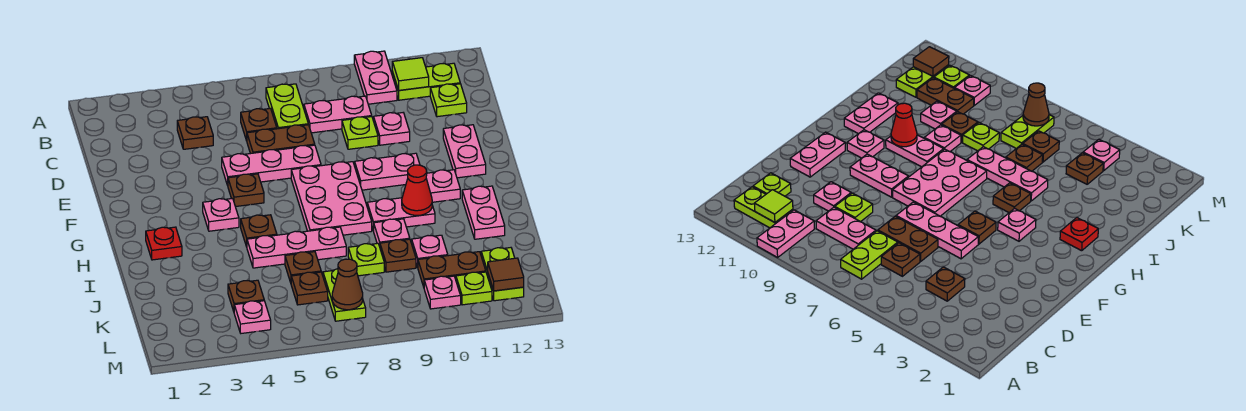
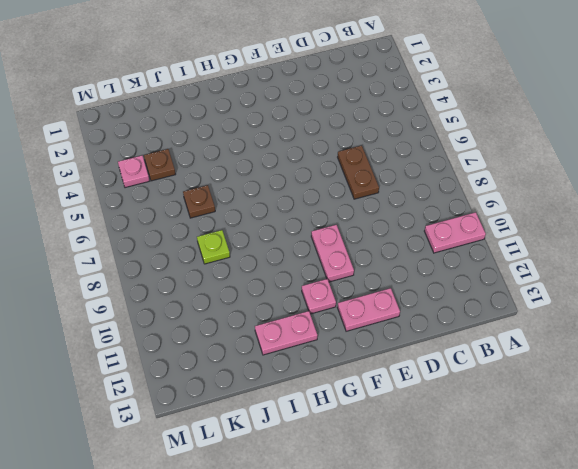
none -> lime plate B7:C7 level 1
none -> lime plate B11:B12 level 1
none -> brown plate C4 level 1
none -> brown plate C6 level 1

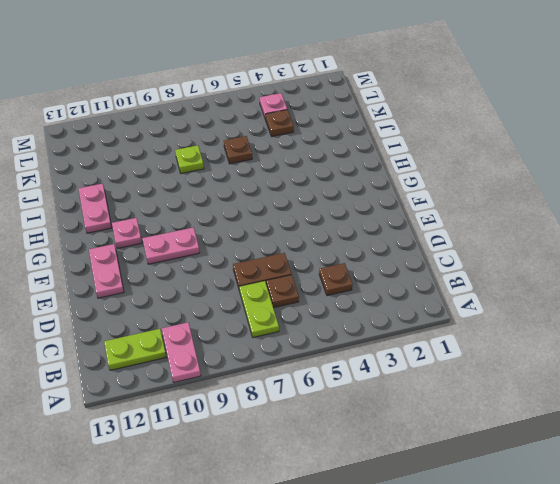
none -> pink plate C8:C9 level 1
none -> lime plate C12 level 1
none -> lime plate D9 level 1
none -> pink plate D10 level 1

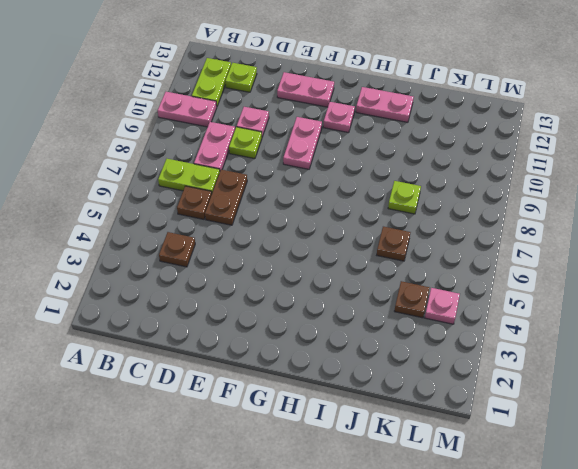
none -> pink plate E5:E7 level 1
none -> brown plate F5 level 1
none -> pink plate F7:H8 level 1
none -> pink plate G4 level 1

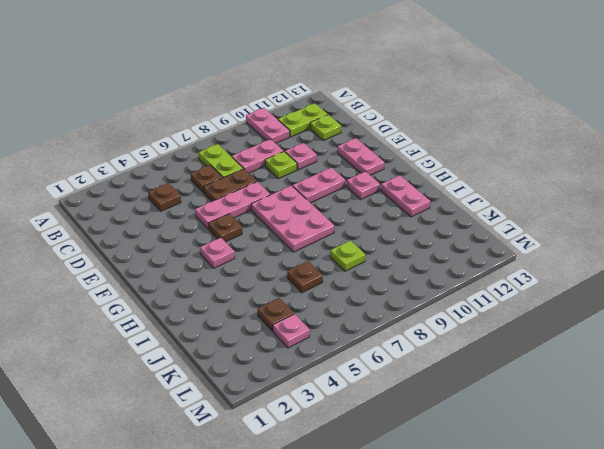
none -> red plate H2 level 1
none -> brown plate H5 level 1
none -> pink plate H9:H10 level 1
none -> pink plate I5:I7 level 1

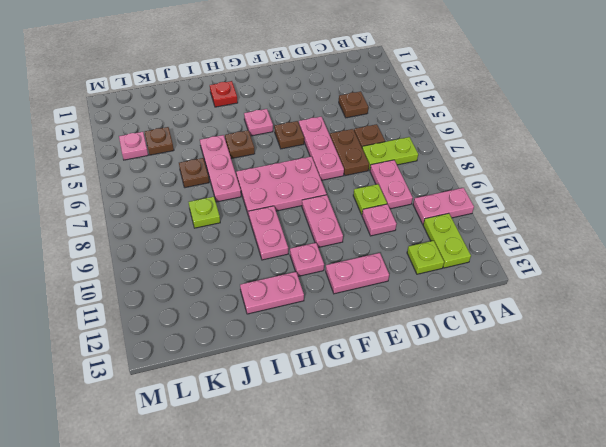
none -> pink plate I9 level 1
none -> brown plate J9 level 1
none -> pink plate J10 level 1
none -> brown plate K6 level 1

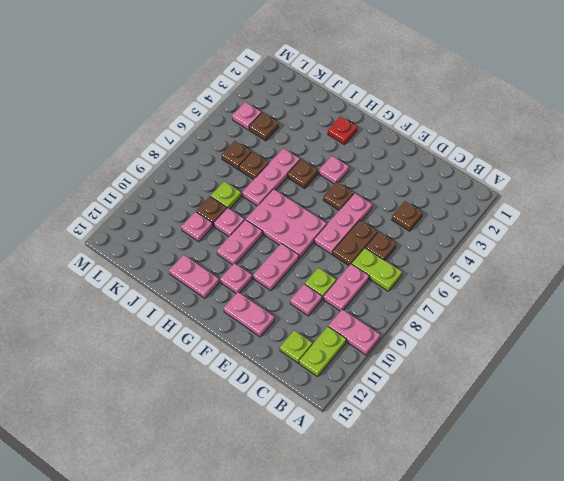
none -> lime plate K7:L7 level 1
none -> brown plate K10:K11 level 1
none -> lime plate K12:L12 level 1
none -> pink plate L10 level 1

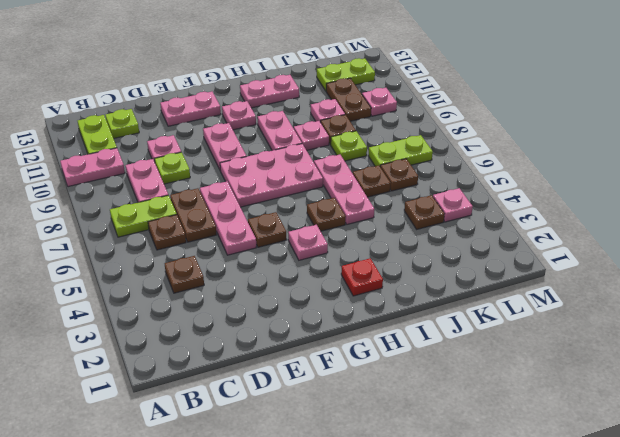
none -> lime plate L11 level 1
none -> lime tile B11 level 2
none -> red cone H10 level 2
none -> brown cone L7 level 2

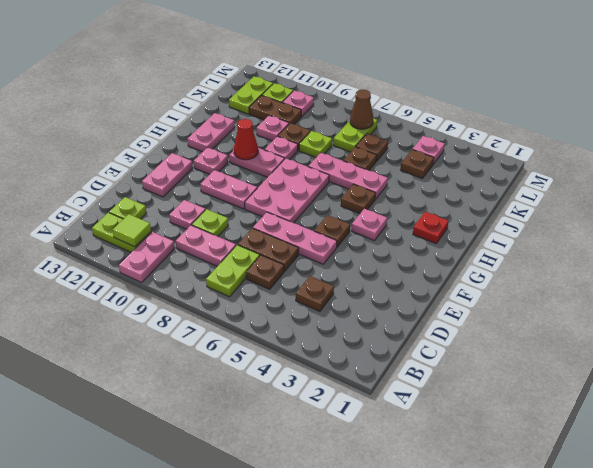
none -> brown tile L12 level 2

